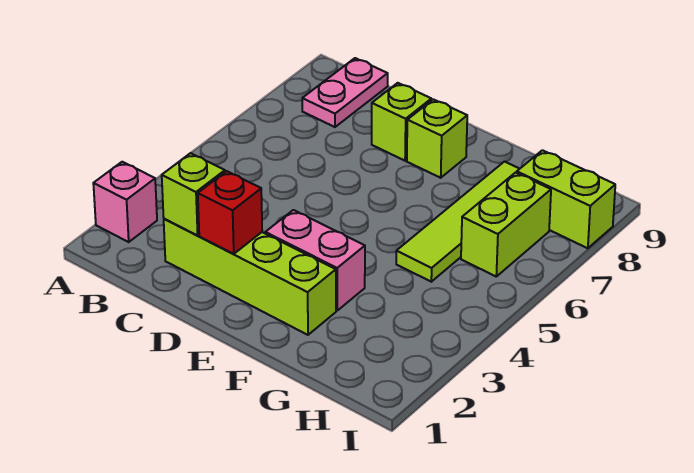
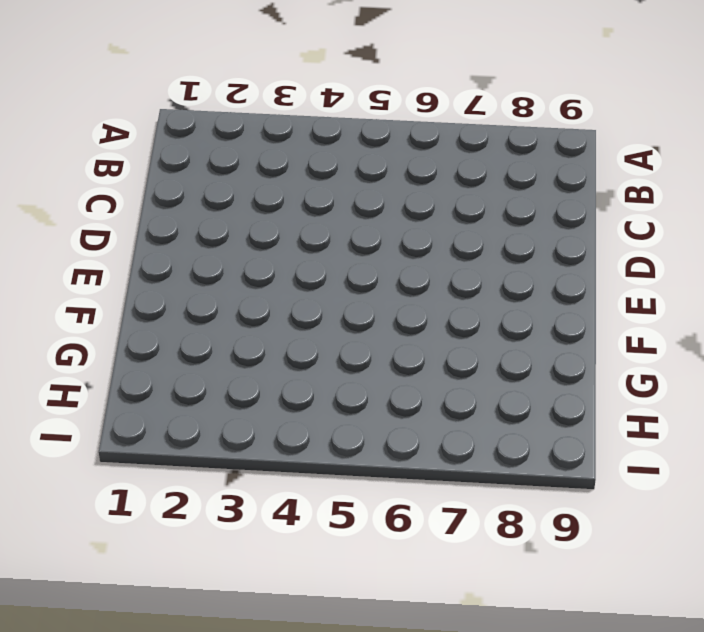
none -> pink brick A2 level 1
none -> pink plate B8:B9 level 1

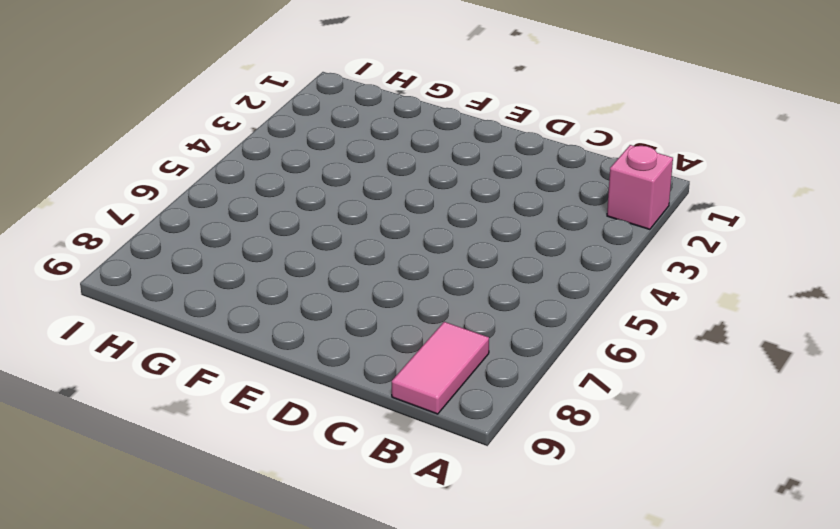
pink tile B8:B9 level 1 -> pink plate B8:B9 level 1
none -> lime brick C2:F2 level 1
none -> lime brick D8 level 1

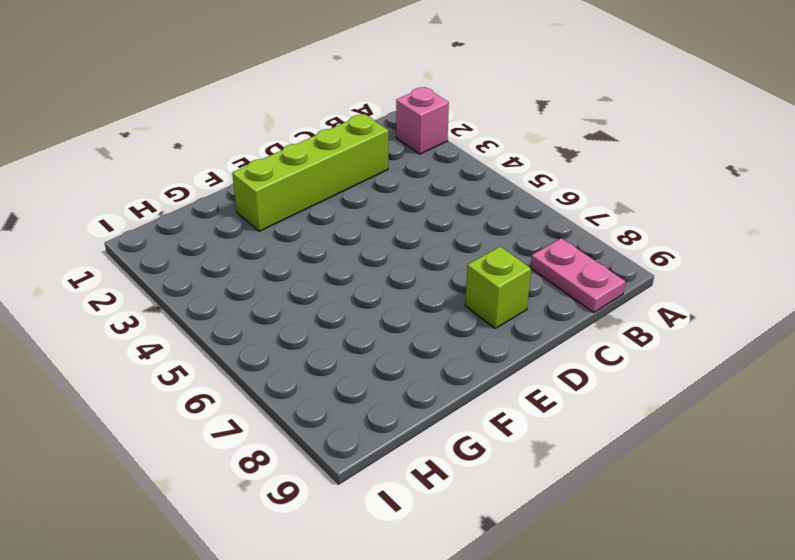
none -> pink brick E3:F3 level 1
none -> lime brick E8 level 1

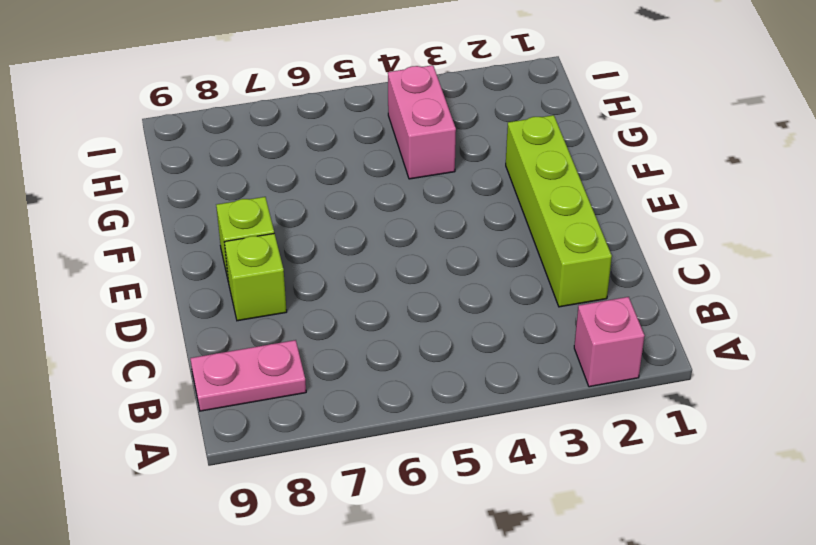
pink brick G4:H4 level 1 -> pink brick E3:F3 level 1
none -> lime tile G5:G8 level 1
none -> lime brick H6:H7 level 1

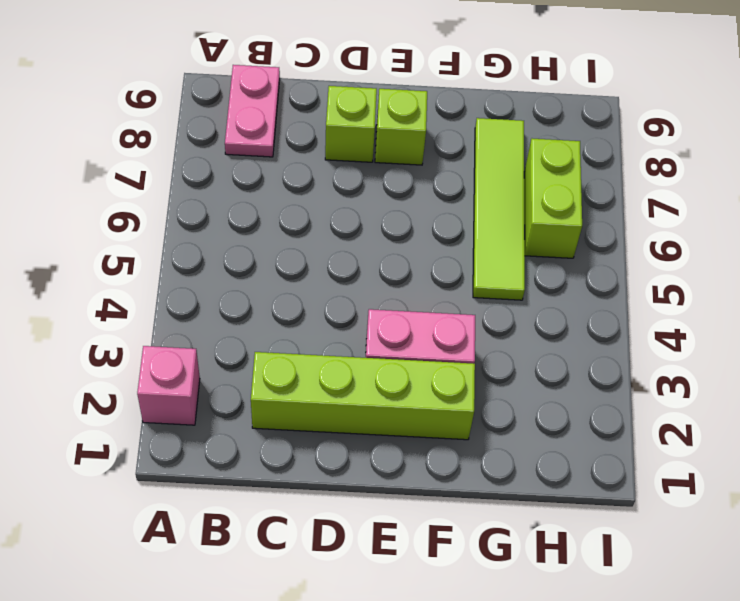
none -> lime brick H8:I8 level 1
none -> lime brick C2 level 2

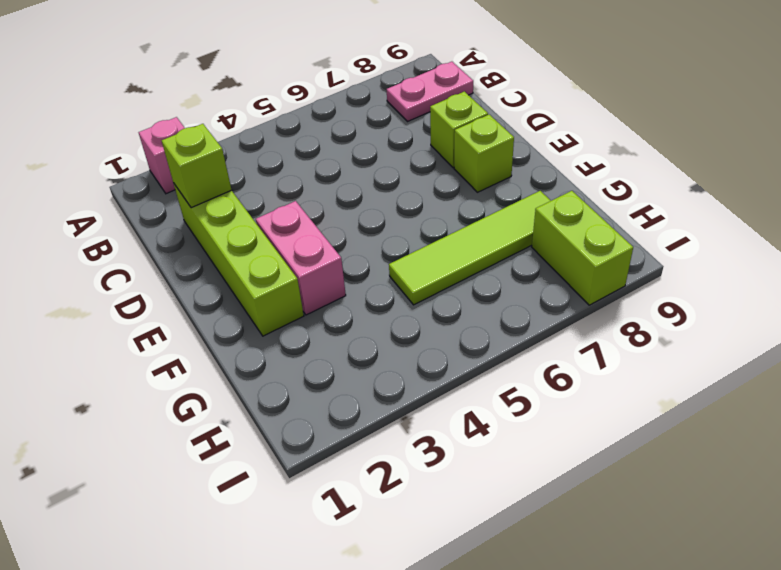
none -> lime brick H6:H7 level 1
none -> red brick D2 level 2

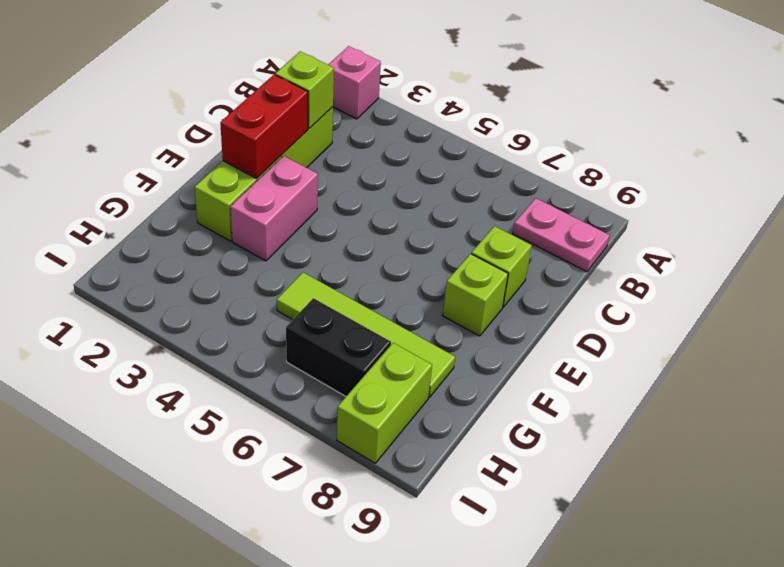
red brick D2:E2 level 2 -> red brick D2 level 2
black brick H6:H7 level 1 -> lime brick H6:H7 level 1

